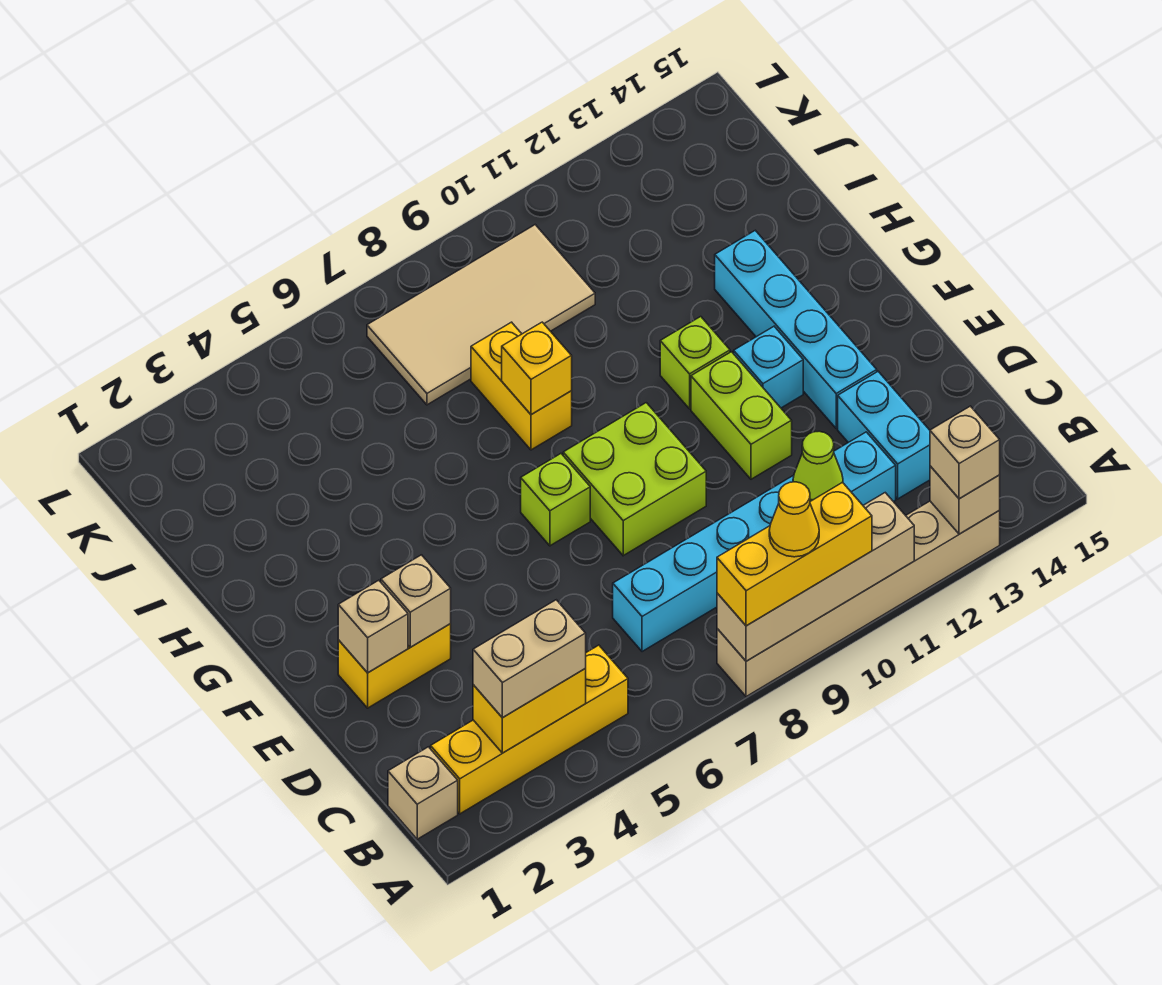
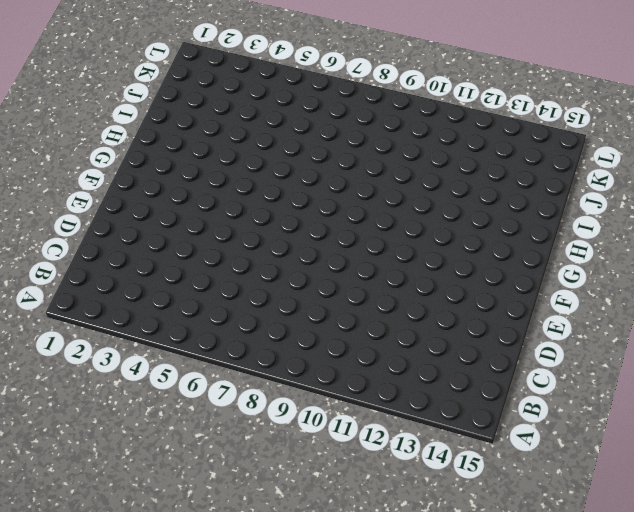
none -> tan brick A8:A13 level 1
none -> tan brick B1 level 1
none -> yellow brick B2:B5 level 1

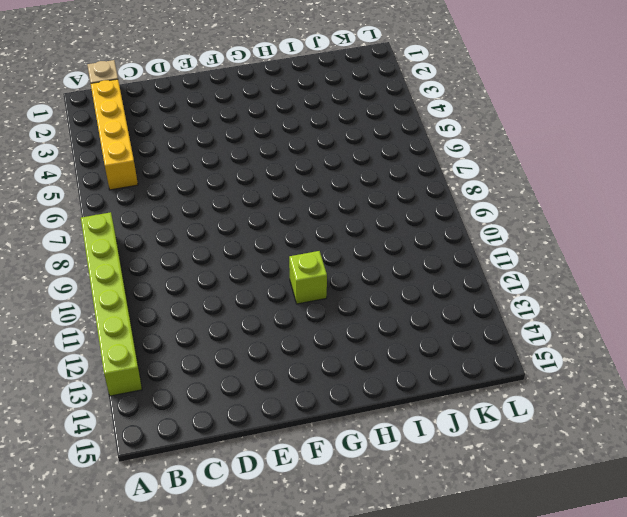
lime brick A8:A13 level 1 -> tan brick A8:A13 level 1
none -> cyan brick C7:C12 level 1
none -> cyan brick C13:D13 level 1
none -> yellow brick E2:E3 level 1

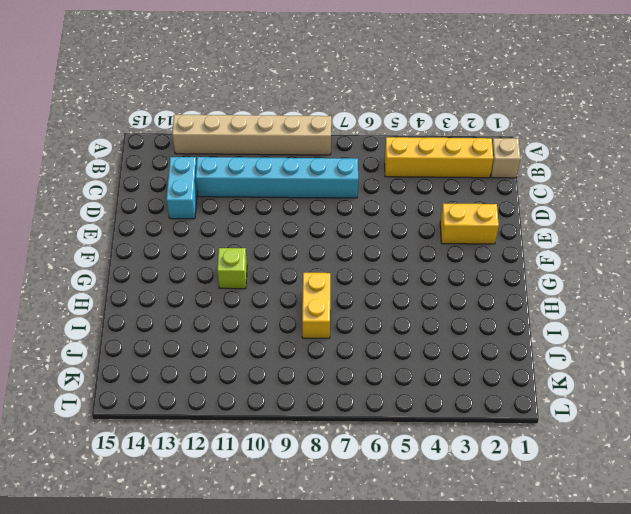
none -> lime brick E8:F9 level 1
none -> lime brick E11:F11 level 1
none -> cyan brick E13:H13 level 1

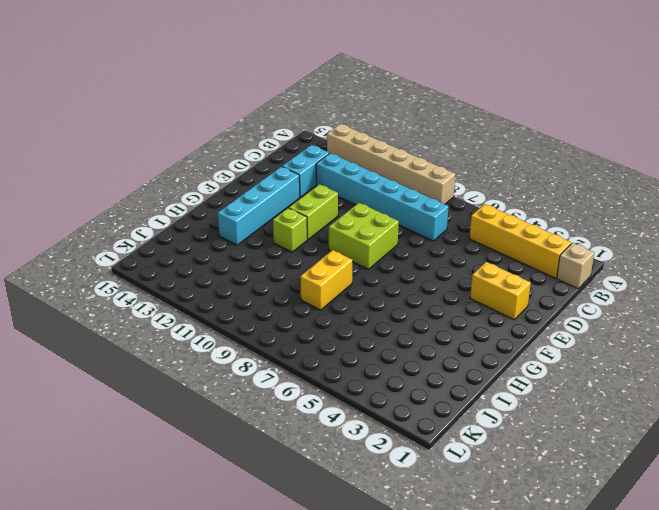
none -> lime brick F7 level 1
none -> cyan brick F12 level 1
none -> tan tile J7:K10 level 1

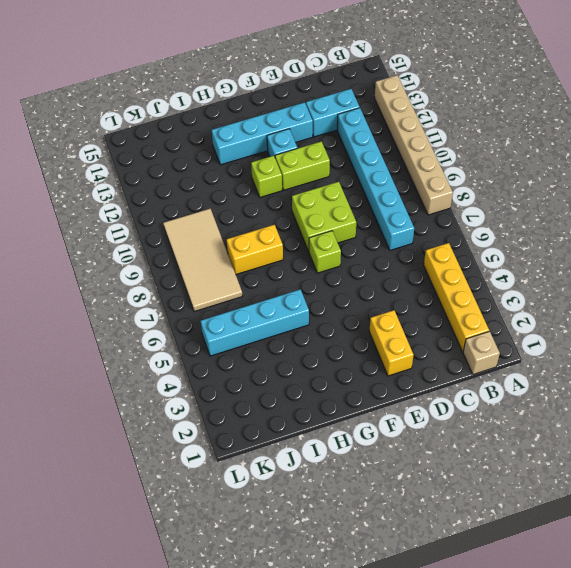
cyan brick H5:K5 level 1 -> none
none -> tan brick A8:A11 level 2
none -> tan brick A13 level 2
none -> yellow brick B3:B4 level 2

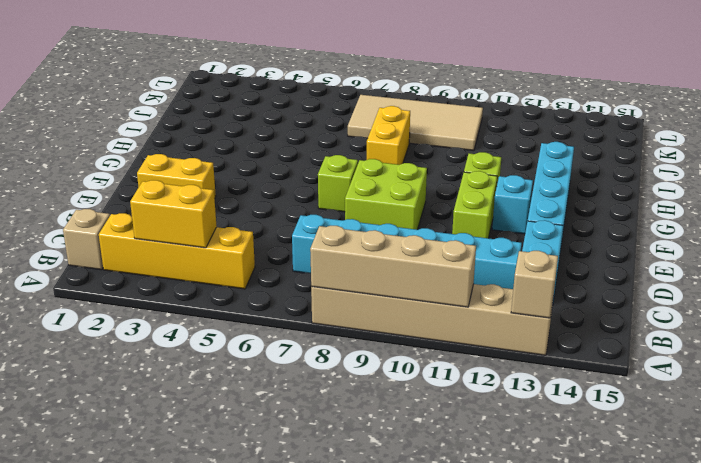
none -> lime cone C11 level 2
none -> tan brick E2 level 2
none -> tan brick E3 level 2

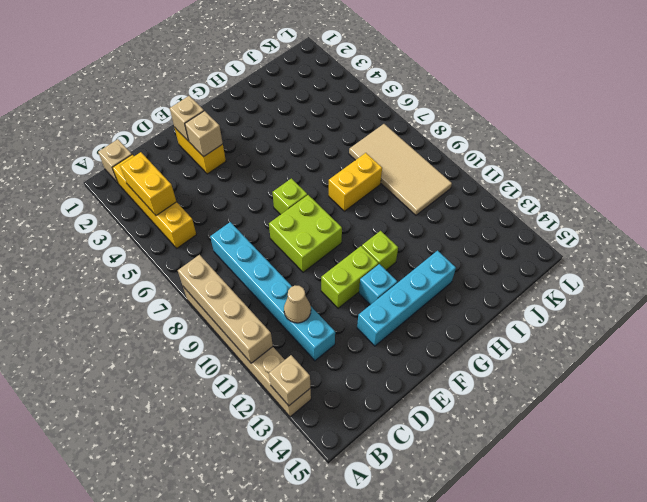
tan cone C11 level 2 -> lime cone C11 level 2
none -> cyan brick C13:D13 level 1
none -> yellow brick H8 level 2
none -> yellow brick A8:A10 level 3

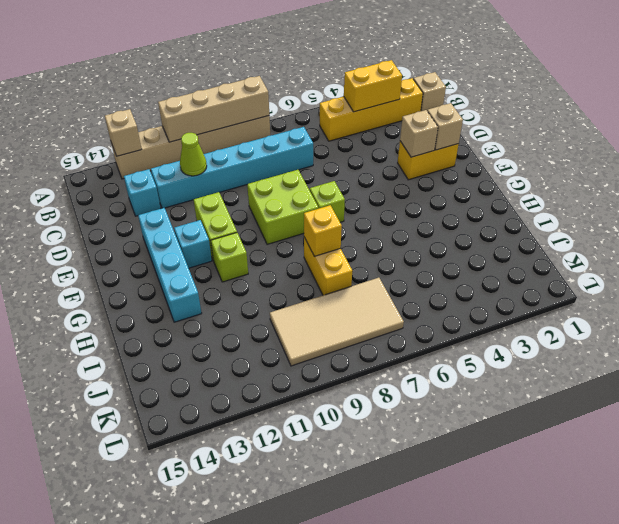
cyan brick C13 level 1 -> cyan brick C13:D13 level 1
none -> yellow brick A8:A10 level 3
none -> tan brick A13 level 3
none -> tan brick B3:B4 level 3

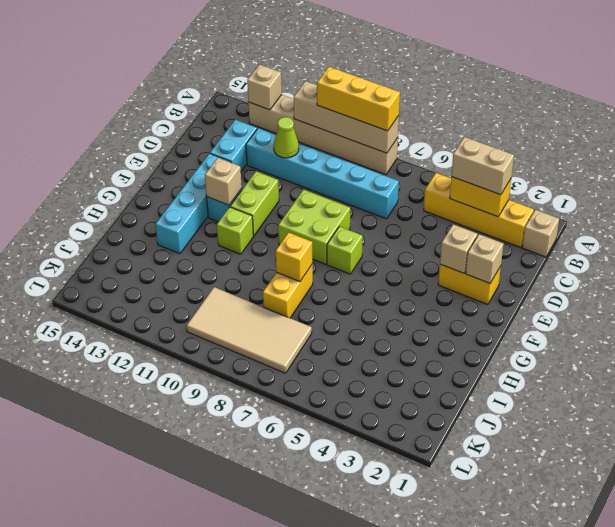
tan brick F12 level 2 -> tan brick A13 level 3
none -> yellow cone A9 level 4

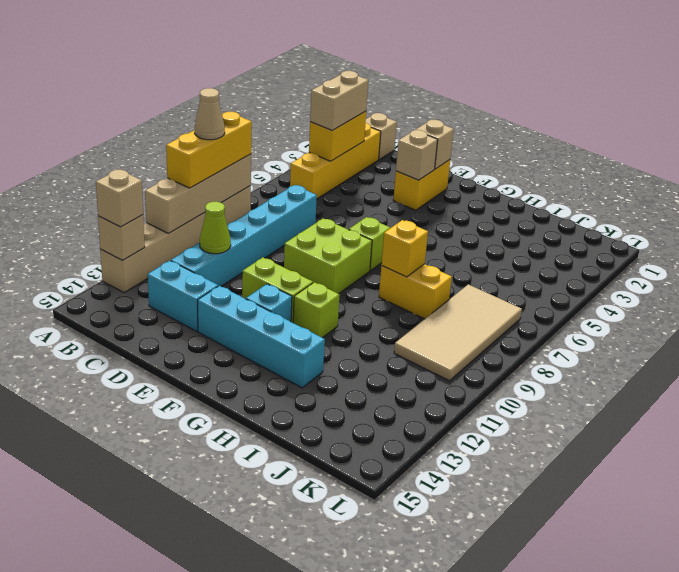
tan cone A9 level 4 -> yellow cone A9 level 4

